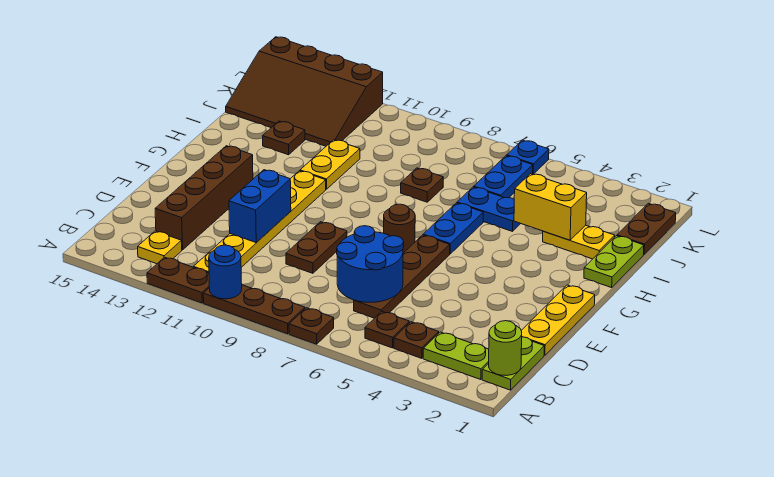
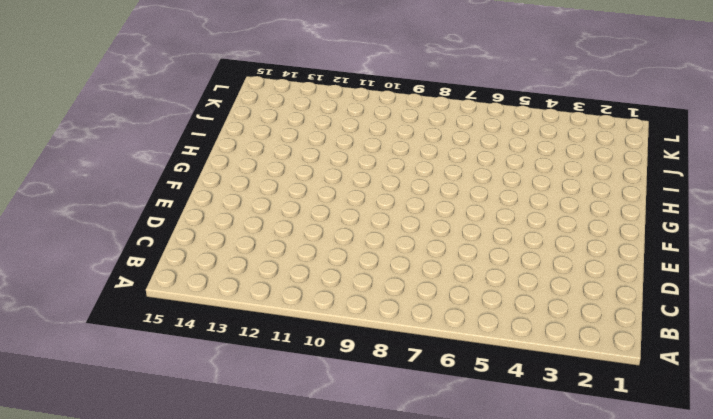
none -> brown plate A7 level 1
none -> brown plate A8:A10 level 1
none -> brown plate A11:A12 level 1
none -> lime plate B1:C1 level 1

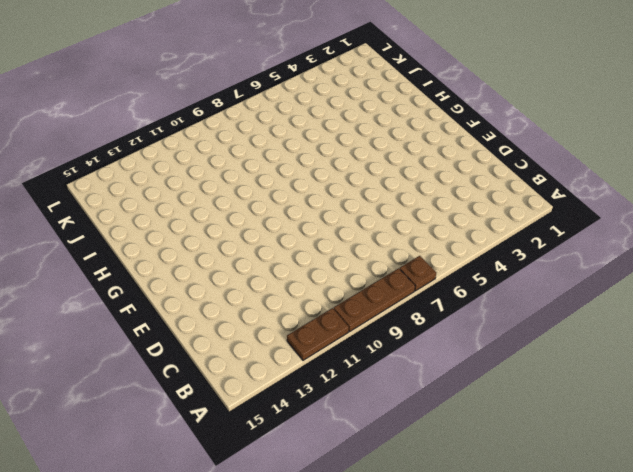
none -> lime plate B1:C1 level 1
none -> lime plate B2:B3 level 1
none -> brown plate B4 level 1
none -> brown plate B5 level 1

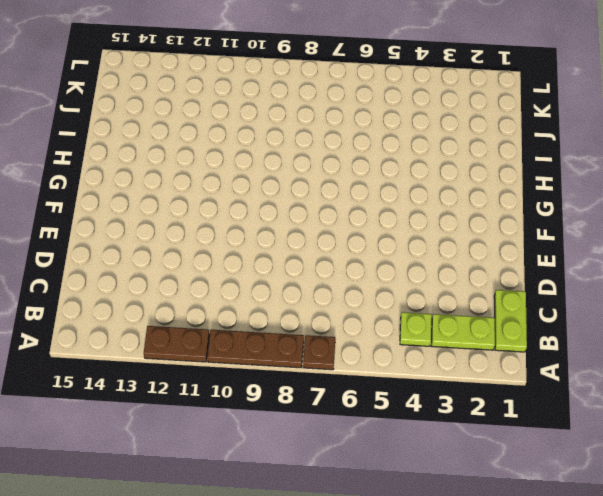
lime plate B4 level 1 -> brown plate B4 level 1
none -> brown plate B5 level 1
none -> yellow plate B11:G11 level 1
none -> yellow plate B13 level 1
none -> brown plate C6:F6 level 1

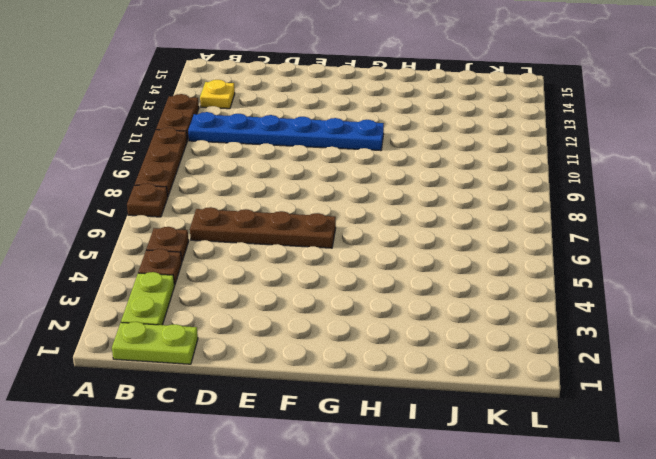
blue plate B11:G11 level 1 -> yellow plate B11:G11 level 1
none -> brown brick C13:F13 level 1
none -> yellow plate D1:F1 level 1
none -> brown plate D9:E9 level 1
none -> brown round brick F7 level 1

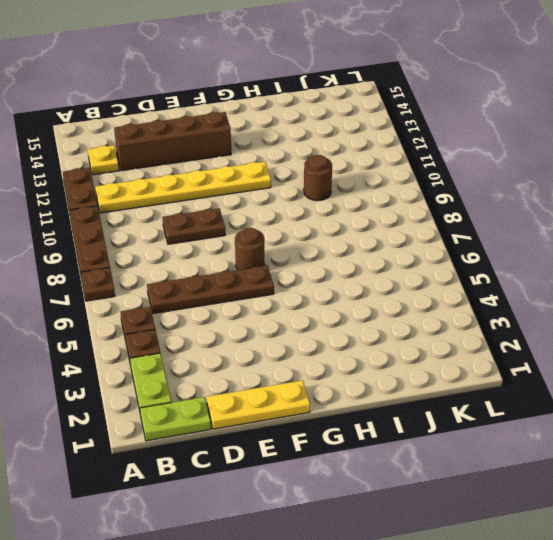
brown round brick I10 level 1 -> none
none -> blue plate G6:H6 level 1
none -> lime plate H1:I1 level 1
none -> yellow plate H11:I11 level 1
none -> yellow plate I2:I3 level 1

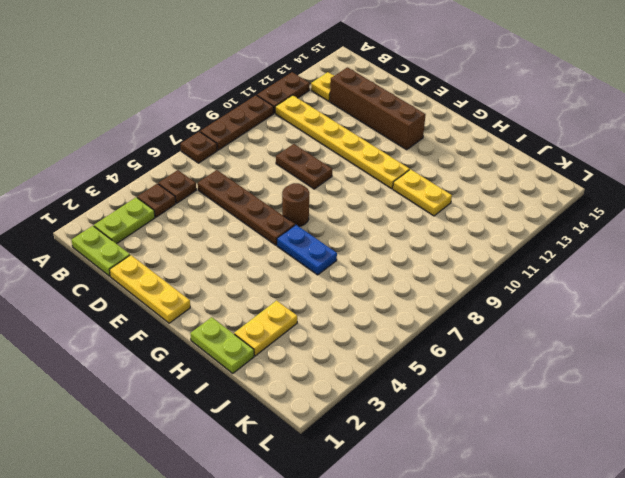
none -> blue plate I5:I6 level 1
none -> brown plate I8 level 1
none -> brown plate I13 level 1
none -> brown plate J1:K1 level 1

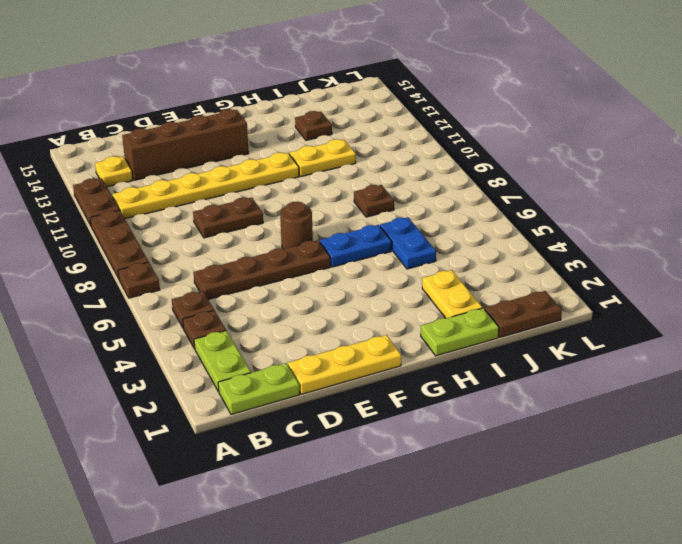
none -> blue plate J6:K6 level 1
none -> brown slope J12:L15 level 1 top L
none -> blue plate L6 level 1
none -> blue round brick A10 level 2

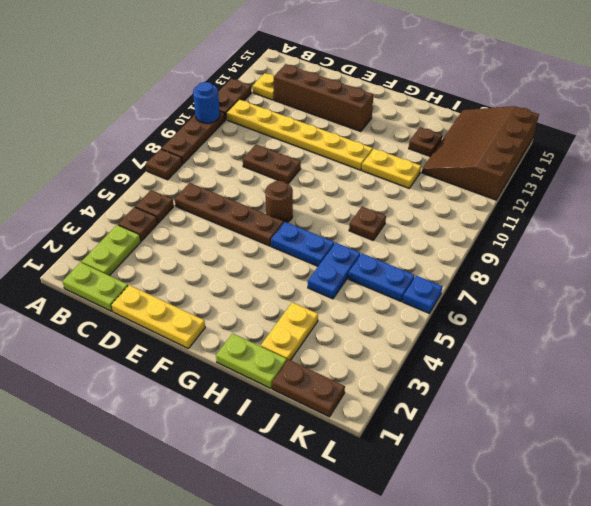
none -> lime round brick B1 level 2
none -> blue round brick C6:D7 level 2
none -> blue brick D11:E11 level 2
none -> yellow brick I3:I4 level 2

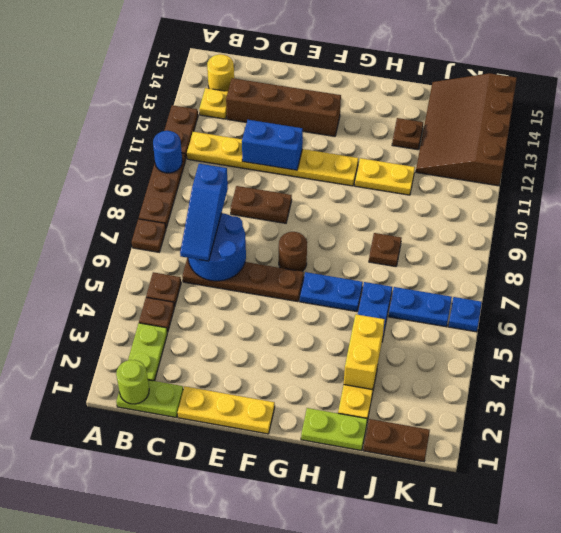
yellow round brick B14 level 1 -> none
blue slope C6:C8 level 3 top 8 -> none

